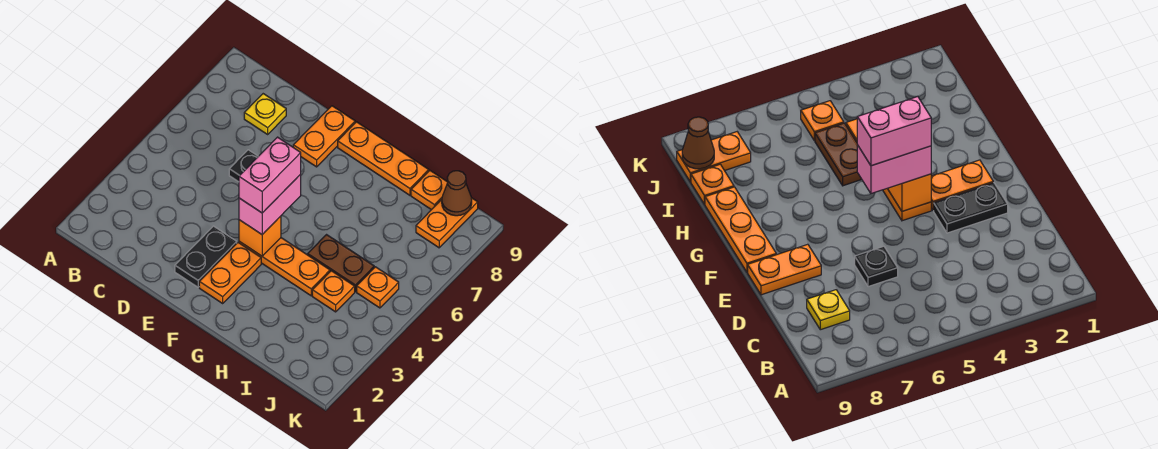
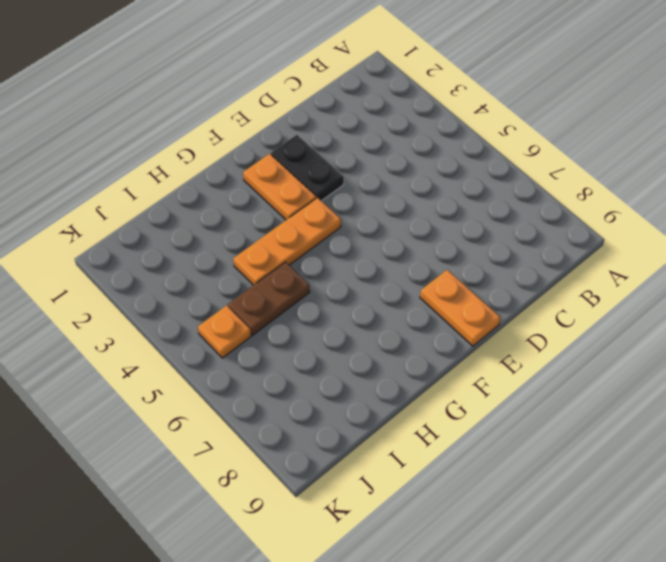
none -> yellow plate C8 level 1
none -> black plate D6 level 1
none -> orange plate F9:H9 level 1

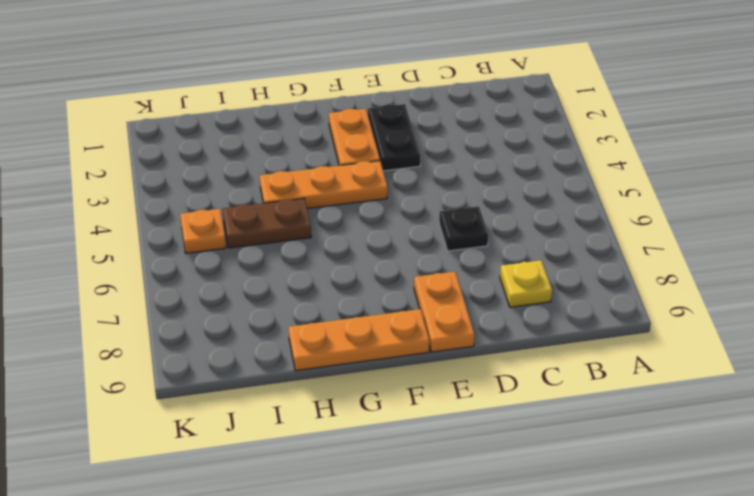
none -> orange plate I4 level 1
none -> orange plate I9 level 1
none -> orange plate J8:J9 level 1

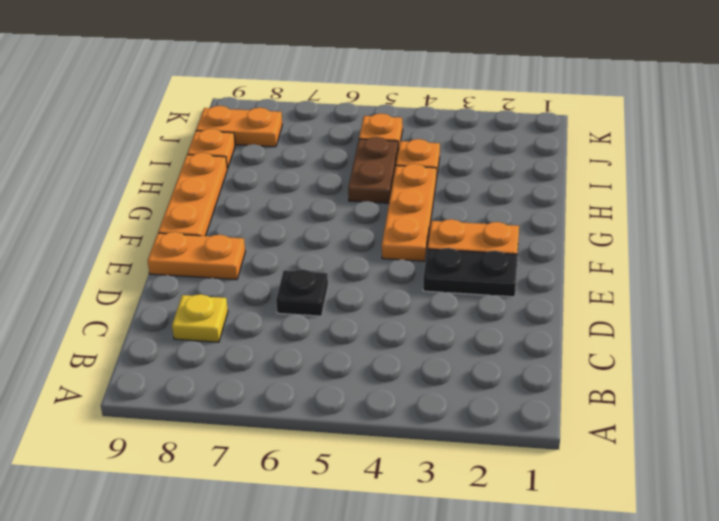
none -> orange brick F4 level 2
none -> brown cone J9 level 2
none -> pink brick F4:F5 level 3

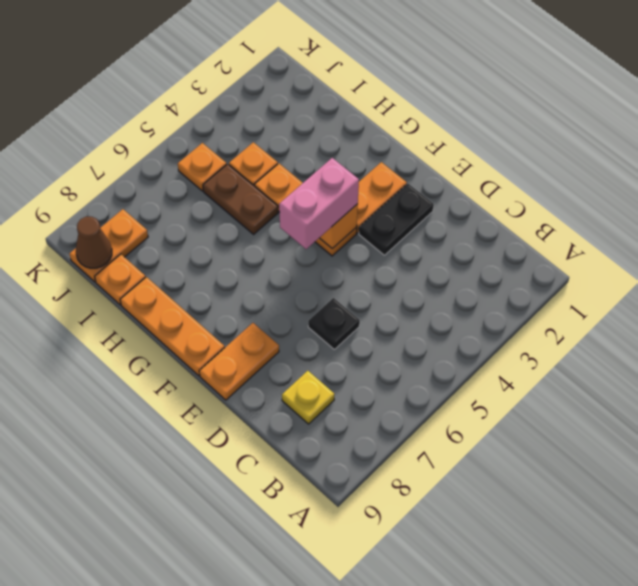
none -> pink brick F4:F5 level 4

